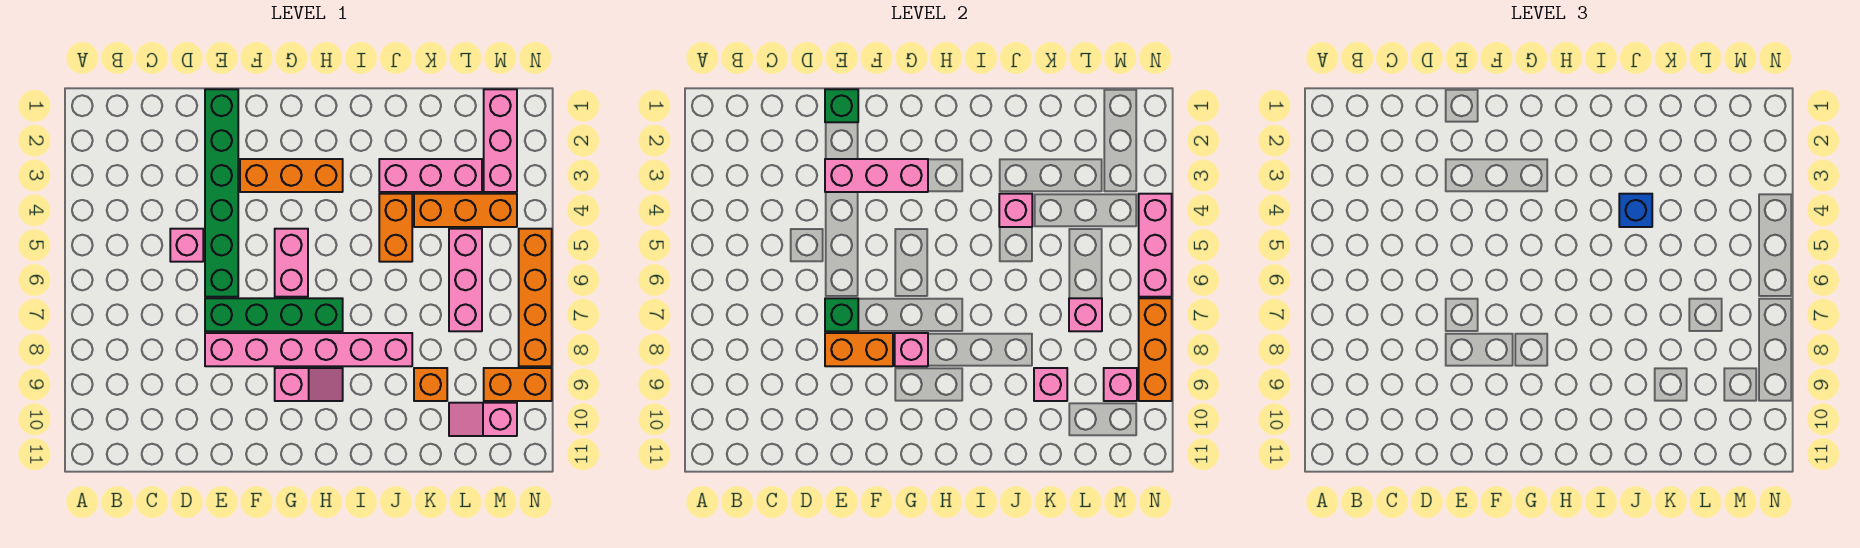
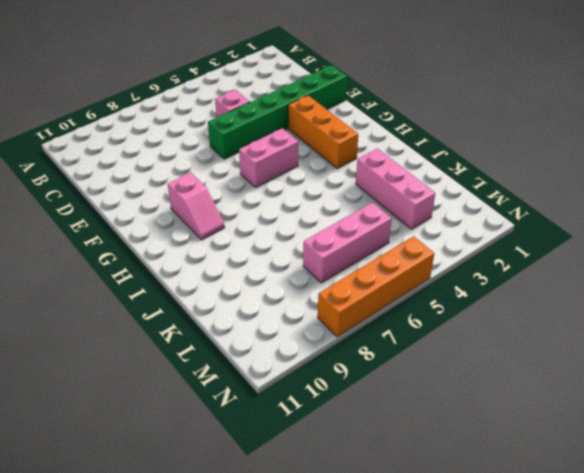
none -> green brick E7:H7 level 1
none -> pink brick E8:J8 level 1
none -> orange brick J4:J5 level 1

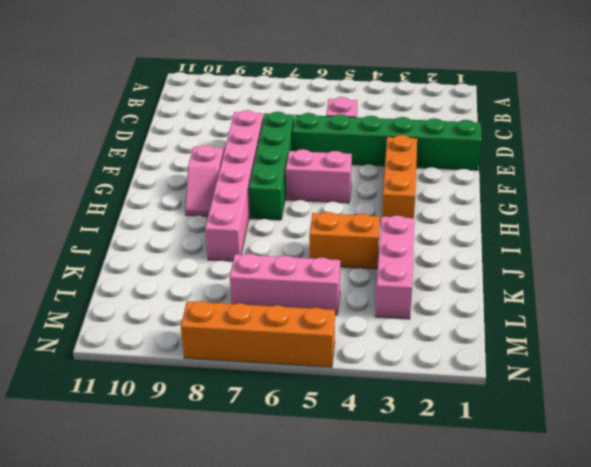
none -> orange brick K4:M4 level 1
none -> orange brick K9 level 1
none -> pink slope L10:M10 level 1 top M

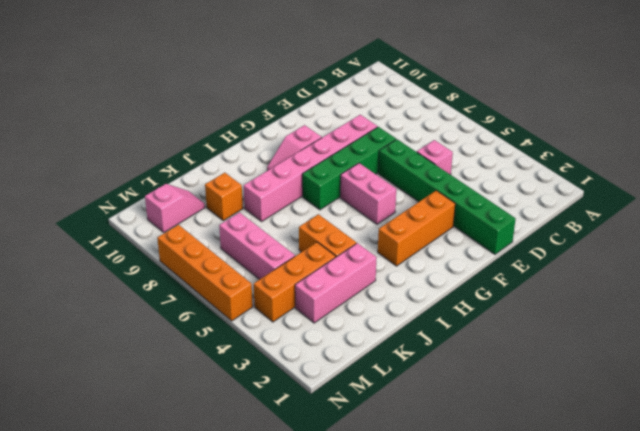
none -> pink brick M1:M3 level 1
none -> orange brick M9:N9 level 1
none -> green brick E1 level 2

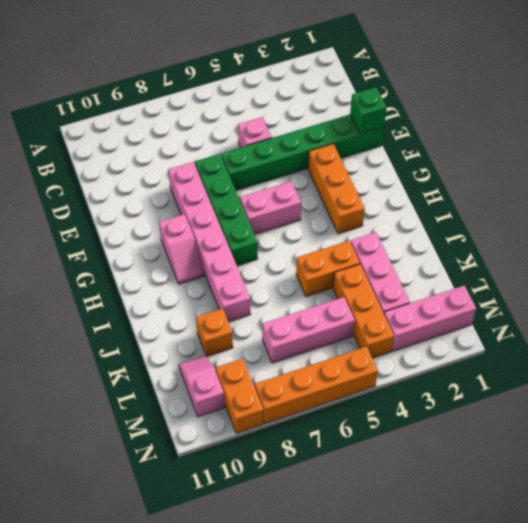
none -> pink brick E3:G3 level 2
none -> green brick E7 level 2
none -> orange brick E8:F8 level 2

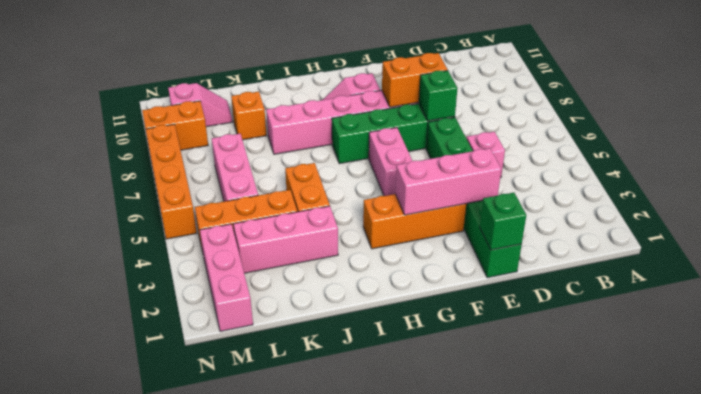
none -> pink brick G8 level 2
none -> pink brick J4 level 2
none -> pink brick K9 level 2

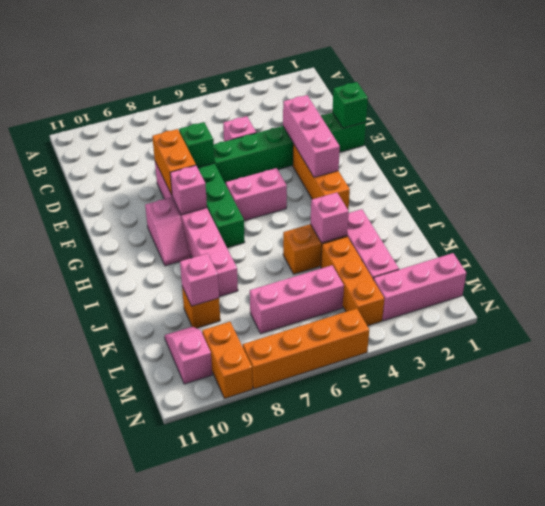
none -> pink brick L7 level 2
none -> pink brick M9 level 2
none -> pink brick N4:N6 level 2

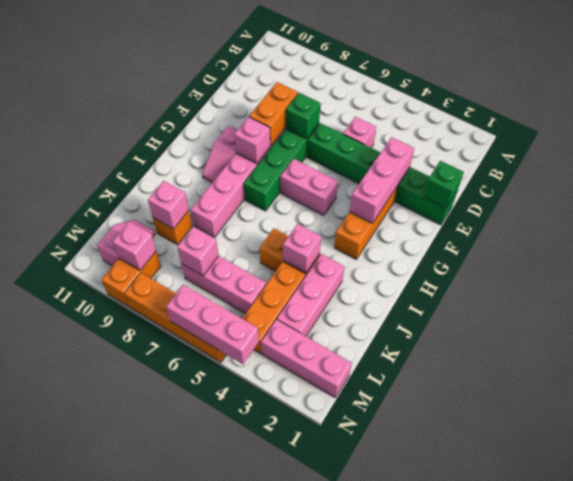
none -> orange brick N7:N9 level 2
none -> blue brick J4 level 3

